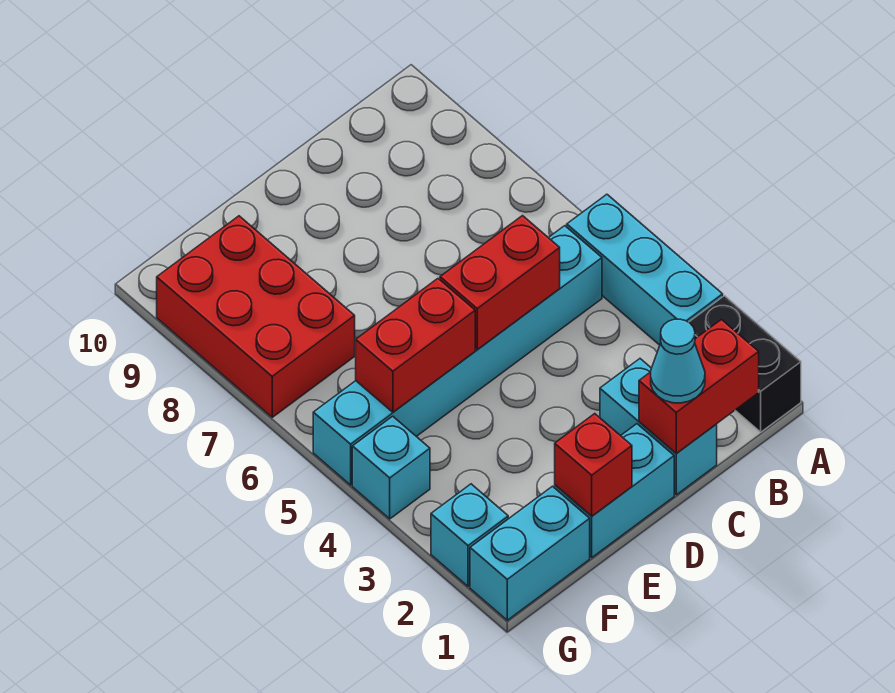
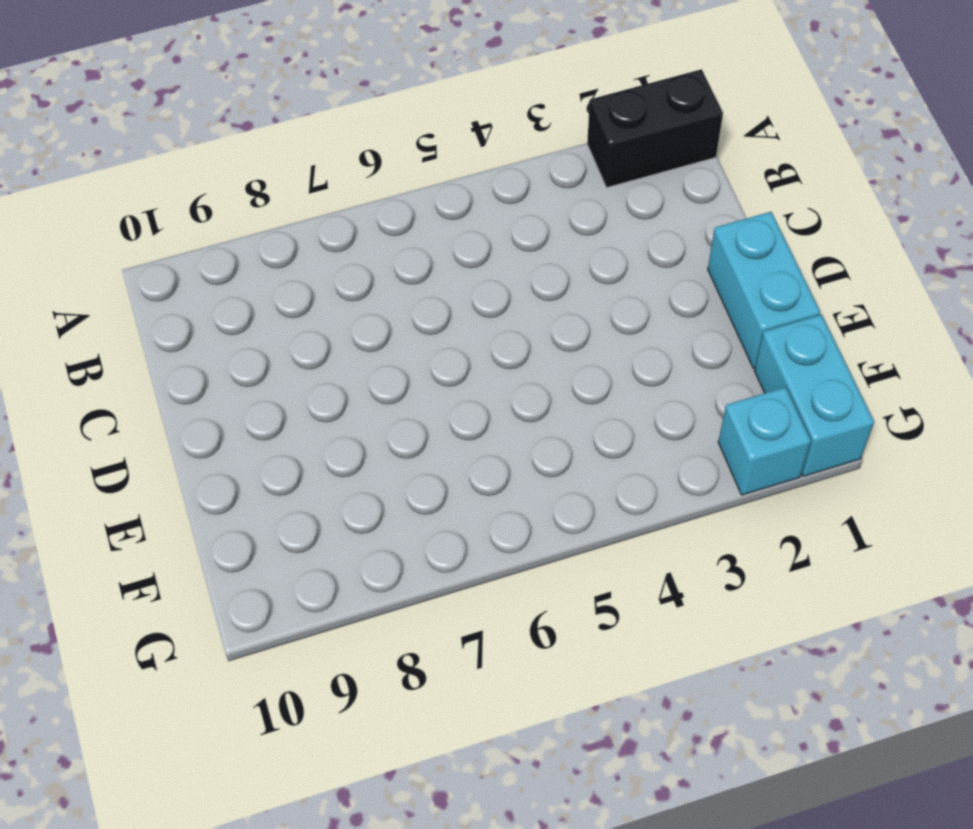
none -> cyan brick A3:A5 level 1
none -> cyan brick B5:G5 level 1
none -> cyan brick C1:C2 level 1

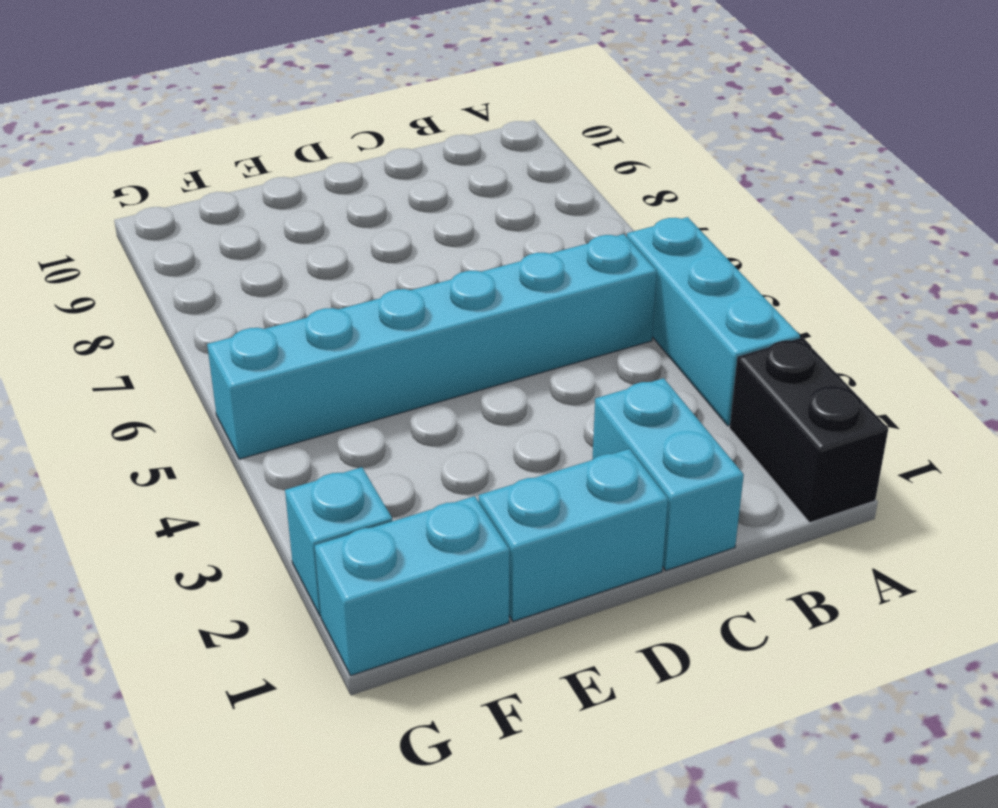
none -> red brick F7:G9 level 1
none -> cyan brick G4 level 1
none -> red brick B1:C1 level 2

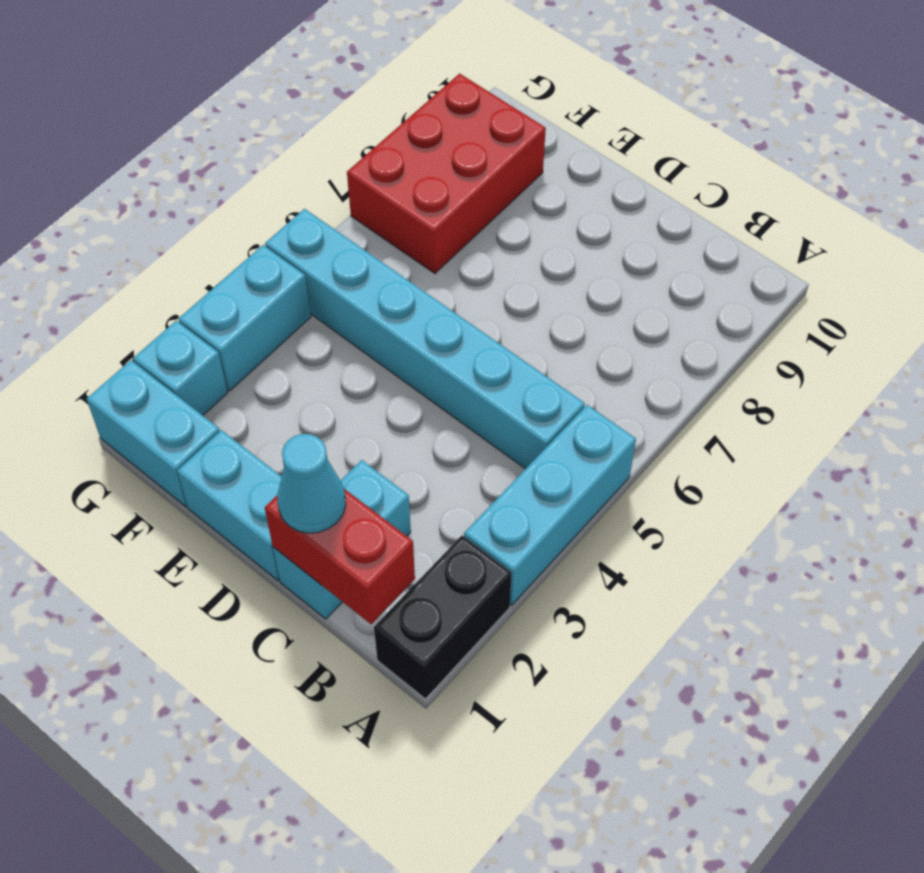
cyan brick G3:G4 level 1 -> cyan brick G4 level 1
none -> red brick C5:D5 level 2
none -> red brick E1 level 2
none -> red brick E5:F5 level 2

